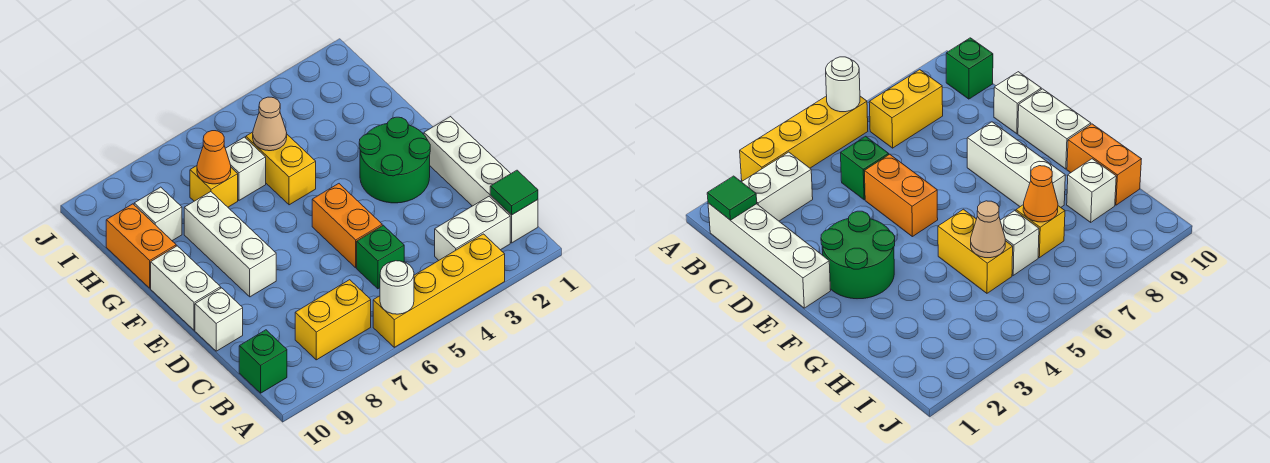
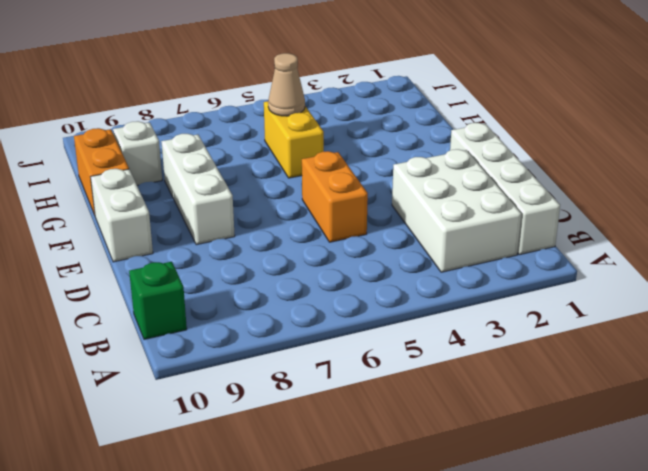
white brick B2:D3 level 1 -> white brick B2:B3 level 1
none -> yellow brick A3:A6 level 1
none -> yellow brick B7:B8 level 1
none -> green brick C5 level 1

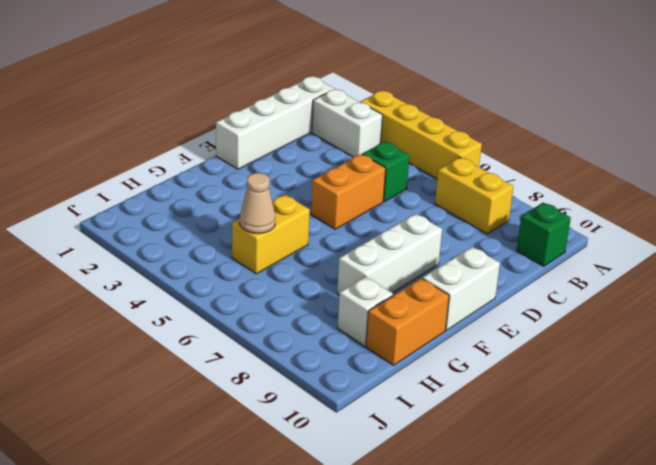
none -> white brick D10 level 1
none -> green round brick E2:F3 level 1
none -> white brick H6 level 1

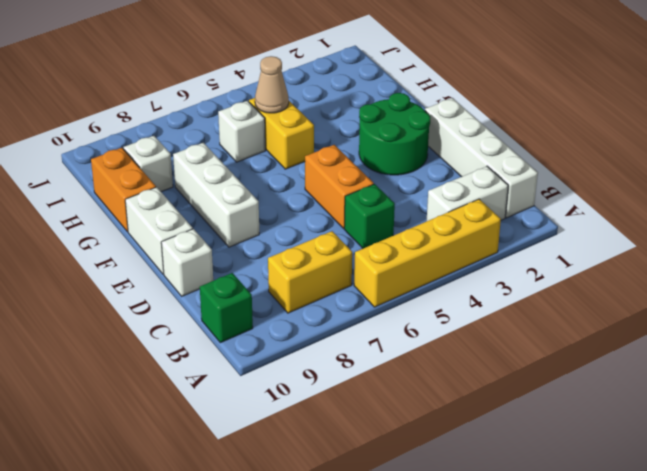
none -> yellow brick H7 level 1
none -> white round brick A6 level 2
none -> green tile B1 level 2

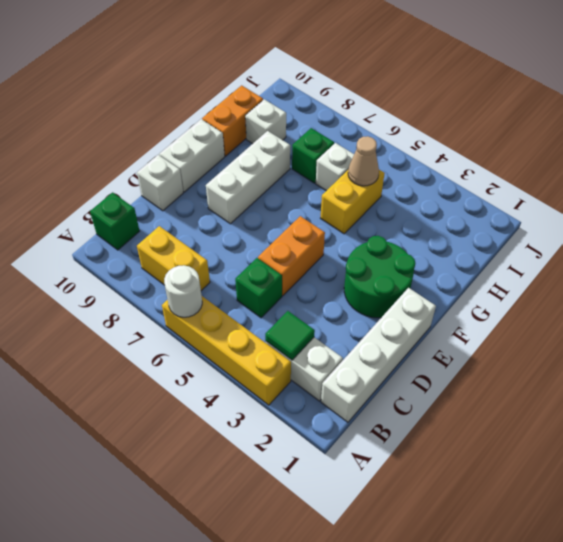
green tile B3 level 2 -> green tile B1 level 2
green brick H7 level 1 -> yellow brick H7 level 1
none -> orange cone H7 level 2

